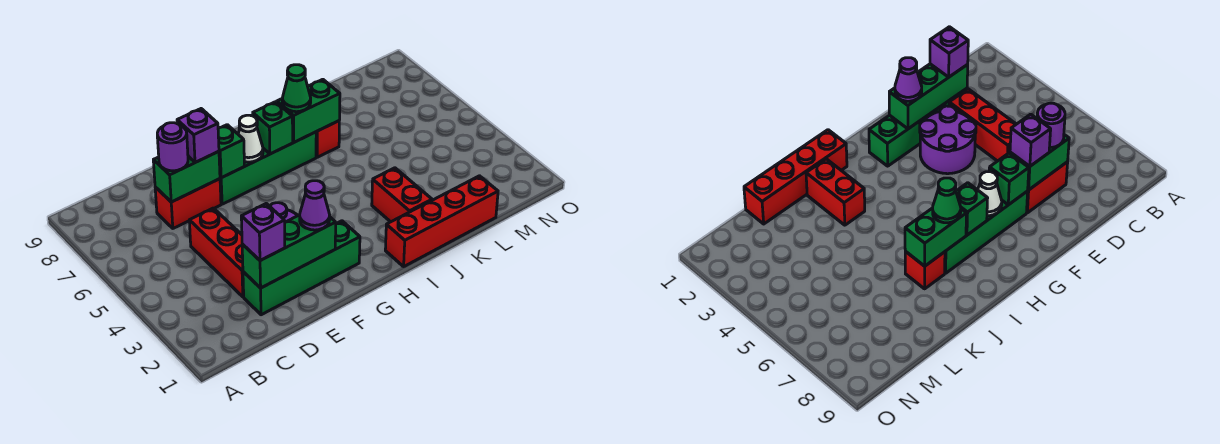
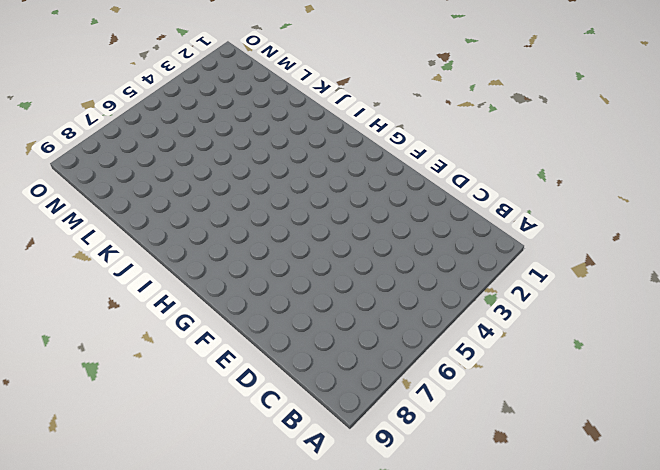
none -> green brick D2:G2 level 1
none -> red brick D3:D5 level 1
none -> red brick D7:E7 level 1

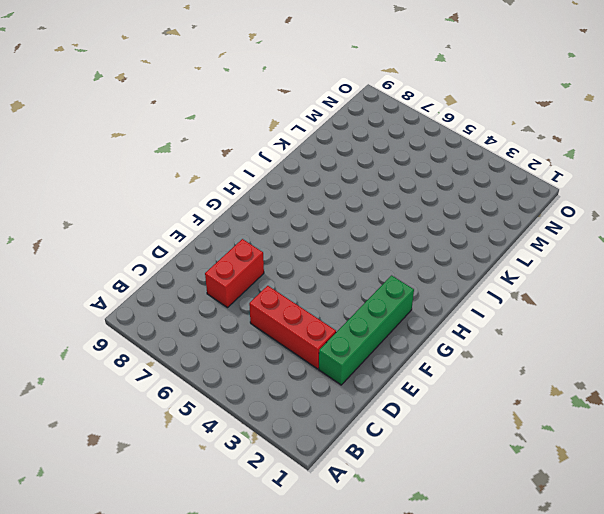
none -> purple round brick E3:F4 level 1
none -> green brick F7:I7 level 1
none -> red brick I1:L1 level 1

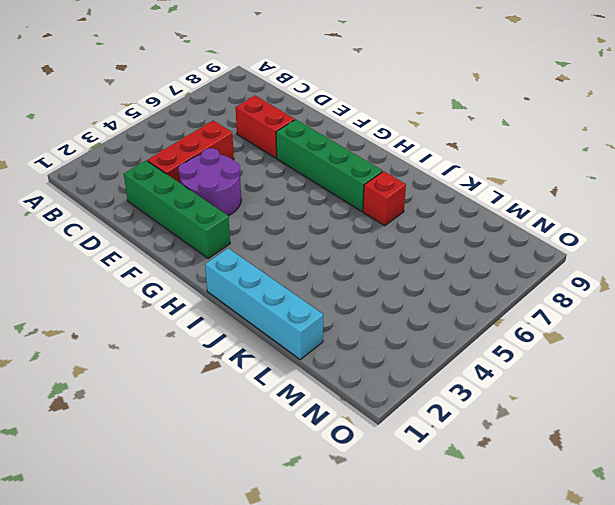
cyan brick I1:L1 level 1 -> red brick I1:L1 level 1
none -> red brick J2:J3 level 1
none -> green brick D2:F2 level 2
none -> green brick D7:E7 level 2

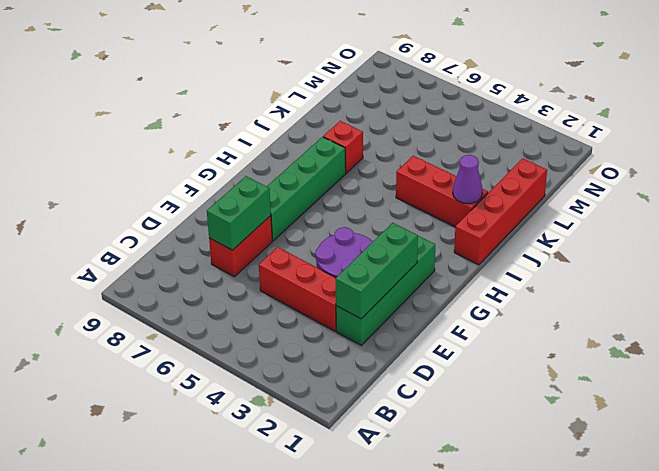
red brick J2:J4 level 1 -> red brick J2:J3 level 1
purple cone J2 level 2 -> purple cone F2 level 3
none -> green brick F7 level 2
none -> white cone G7 level 2
none -> green brick H7 level 2

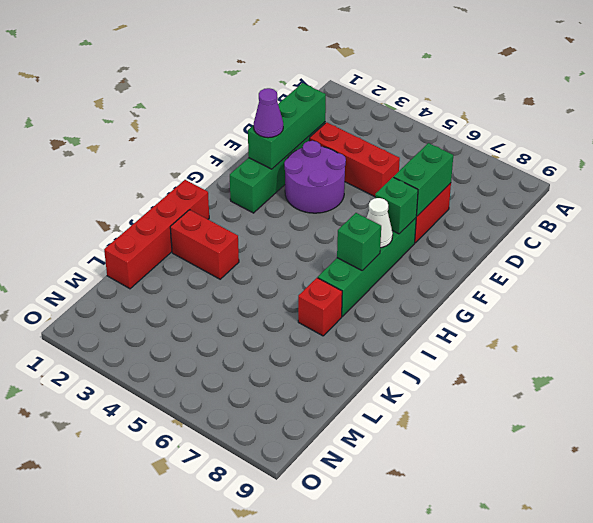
none -> green brick I7:J7 level 2
none -> purple brick D2 level 3
none -> purple round brick D7 level 3

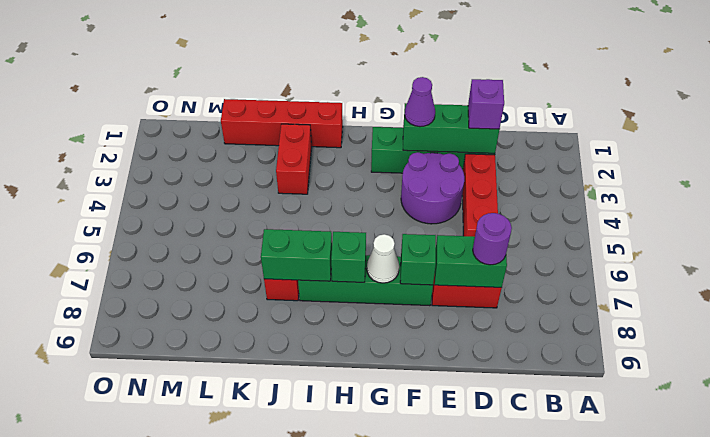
none -> purple brick E7 level 3
none -> green cone I7 level 3

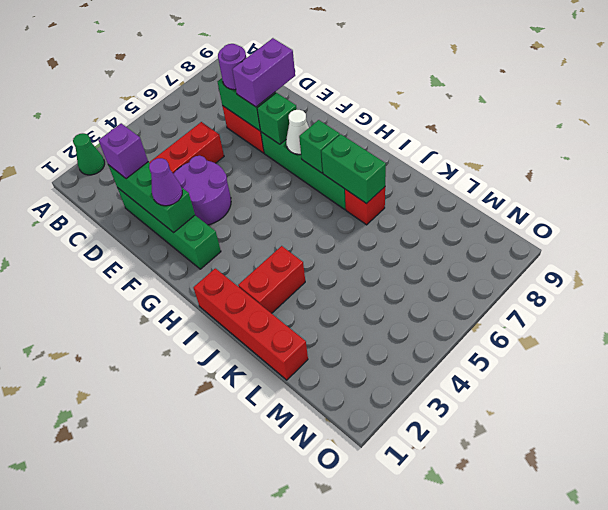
green cone A2 level 1 -> green cone I7 level 3
purple brick E7:E8 level 3 -> purple brick E7 level 3

